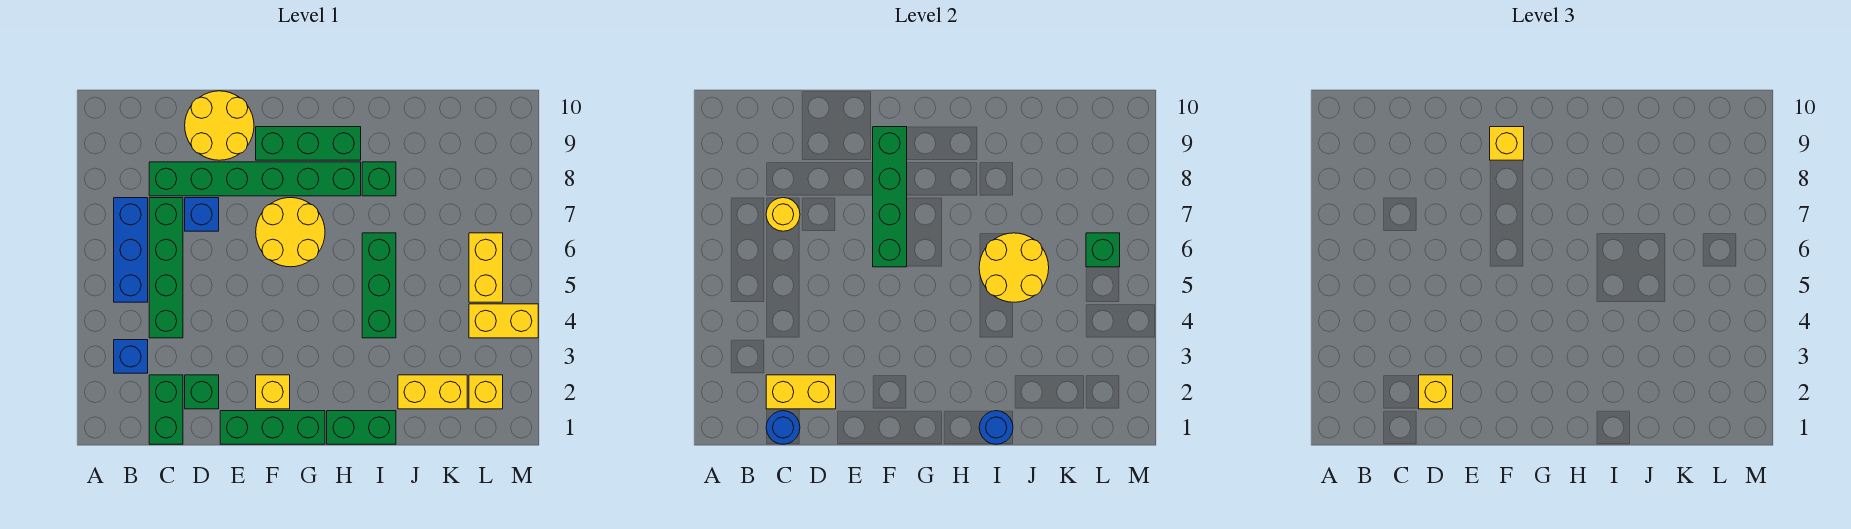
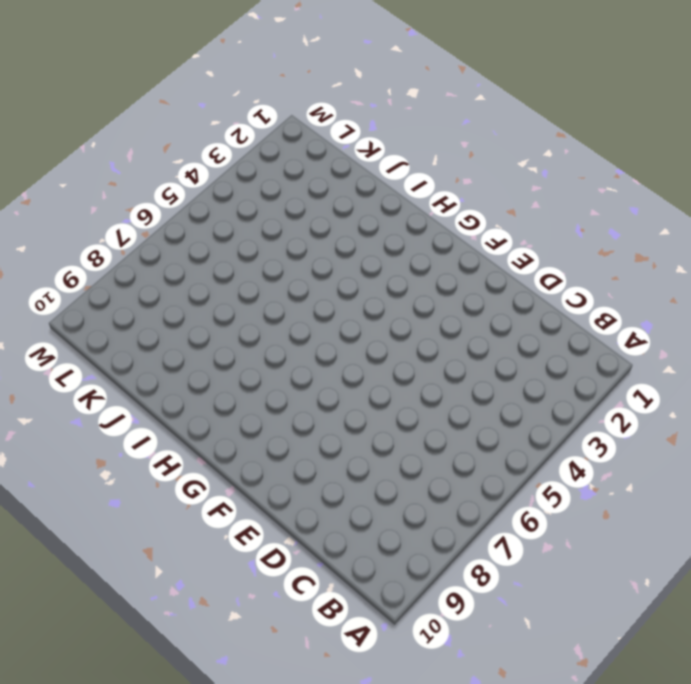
none -> blue brick B3 level 1
none -> blue brick B5:B7 level 1
none -> green brick C1:C2 level 1

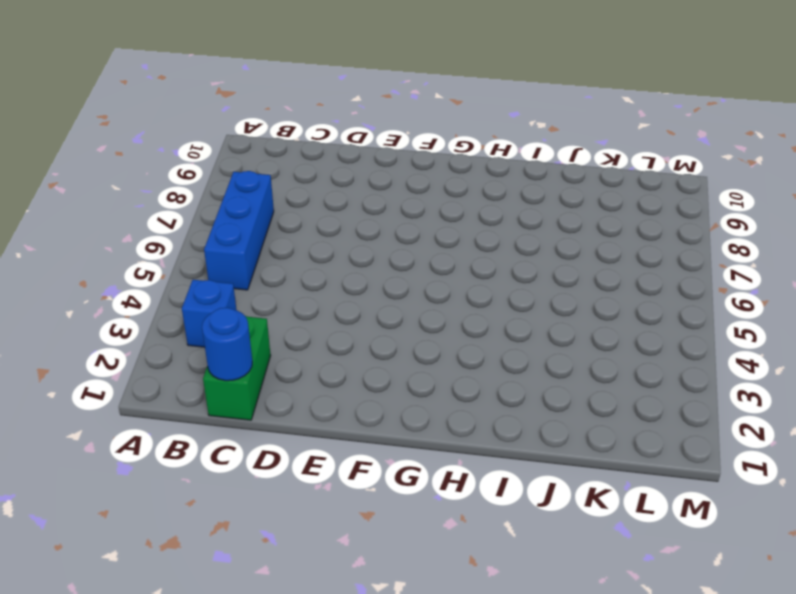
none -> green brick C4:C7 level 1
none -> green brick C8:H8 level 1
none -> green brick D2 level 1

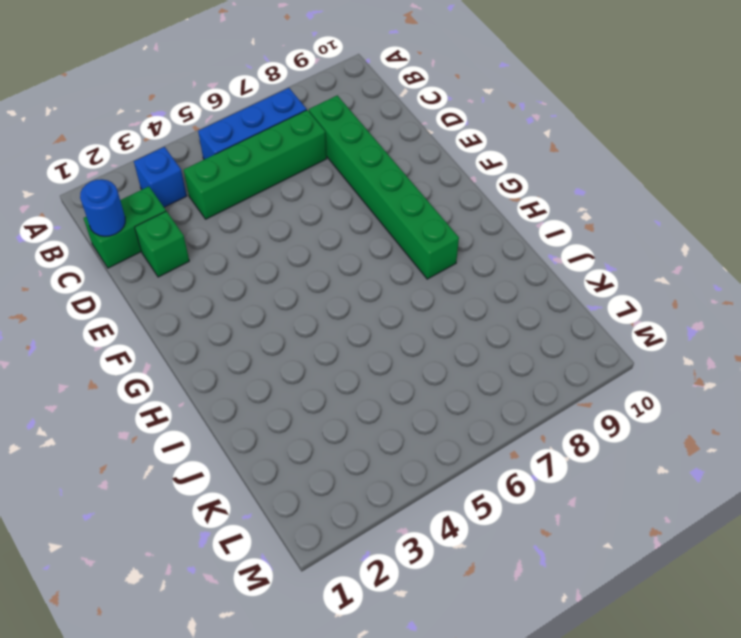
none -> blue brick D7 level 1
none -> yellow round brick D9:E10 level 1
none -> green brick E1:G1 level 1

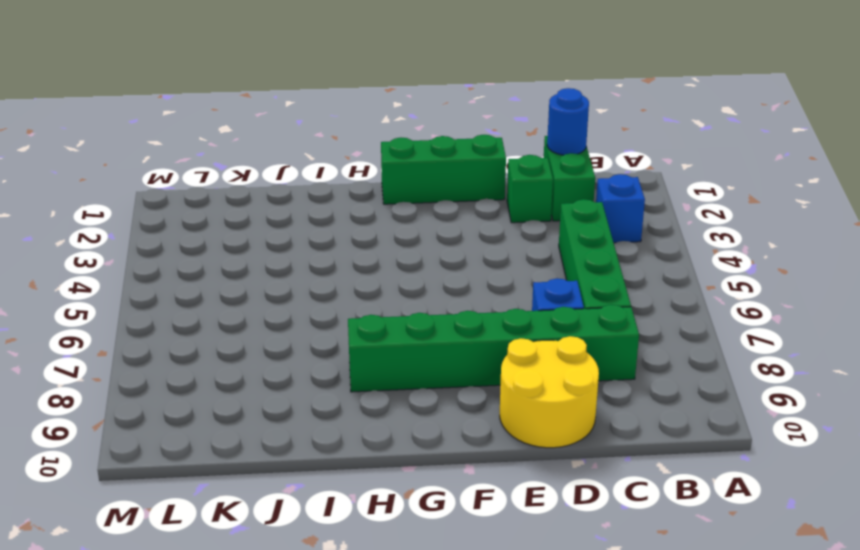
none -> blue brick B5:B7 level 1
none -> yellow brick F2 level 1
none -> yellow round brick F6:G7 level 1

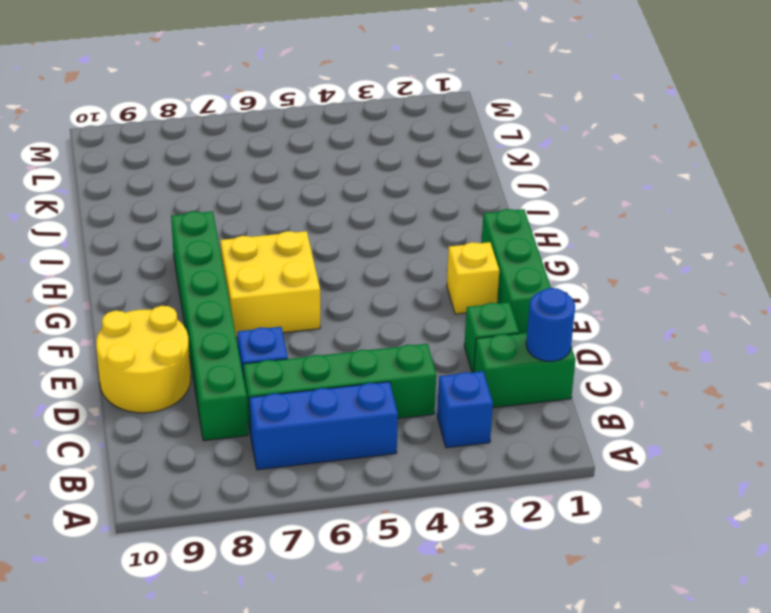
yellow brick F6:G7 level 1 -> yellow round brick F6:G7 level 1
none -> green brick F9:H9 level 1
none -> green brick H1:I1 level 1
none -> green brick I4:I6 level 1

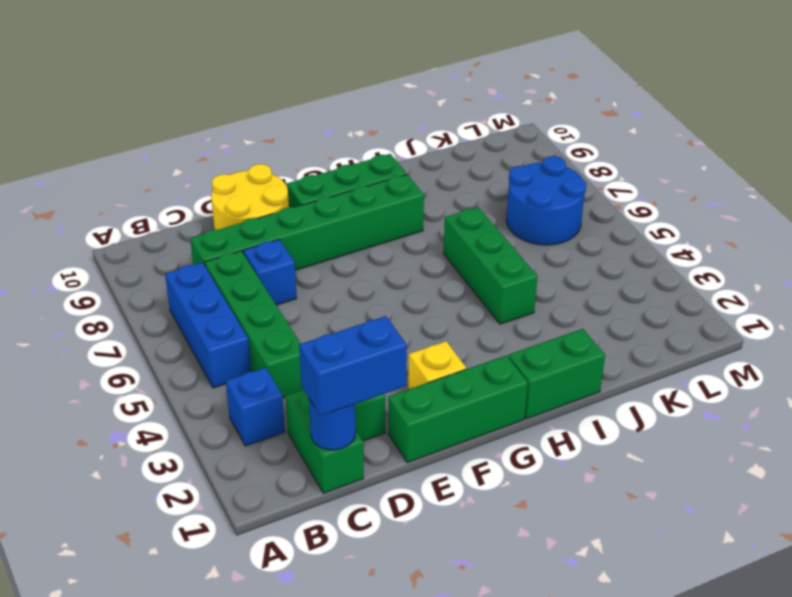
blue brick C1:D1 level 3 -> none
blue round brick K6:L7 level 1 -> yellow brick L5:L6 level 1
none -> yellow round brick F6:G7 level 1
none -> green brick I8 level 1
none -> yellow brick J2:K2 level 1

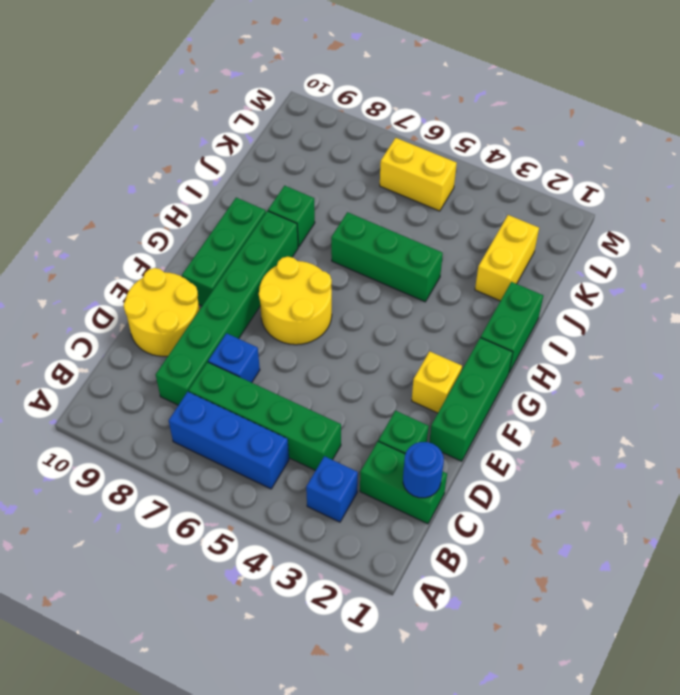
none -> yellow brick L2 level 1
none -> yellow brick L4:M4 level 1
none -> yellow brick C2:D2 level 2

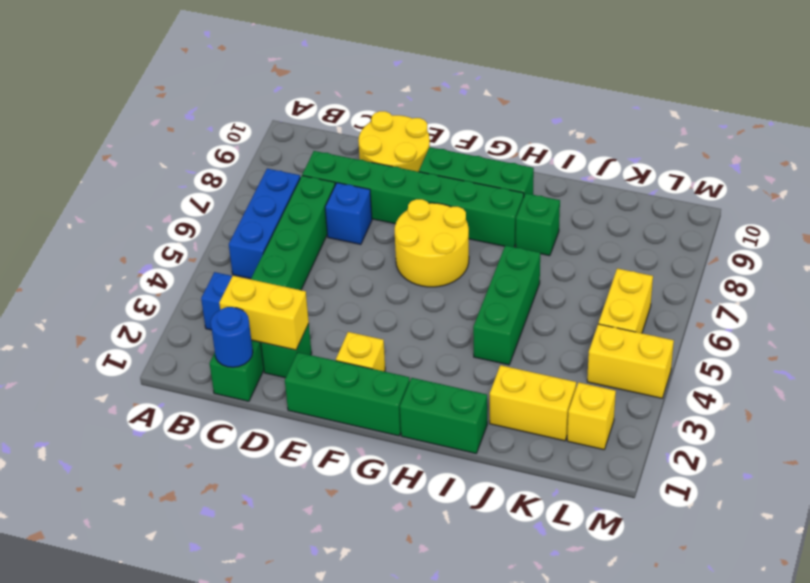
none -> yellow round brick C7 level 2
none -> green brick F6:F9 level 2
none -> blue round brick I1 level 2

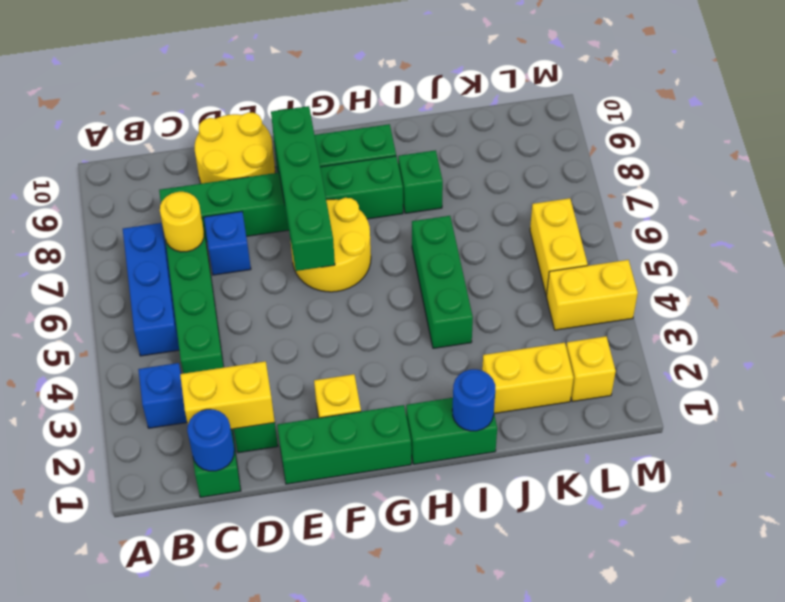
none -> yellow round brick I5:J6 level 2
none -> green brick L6 level 2
none -> yellow brick D2 level 3

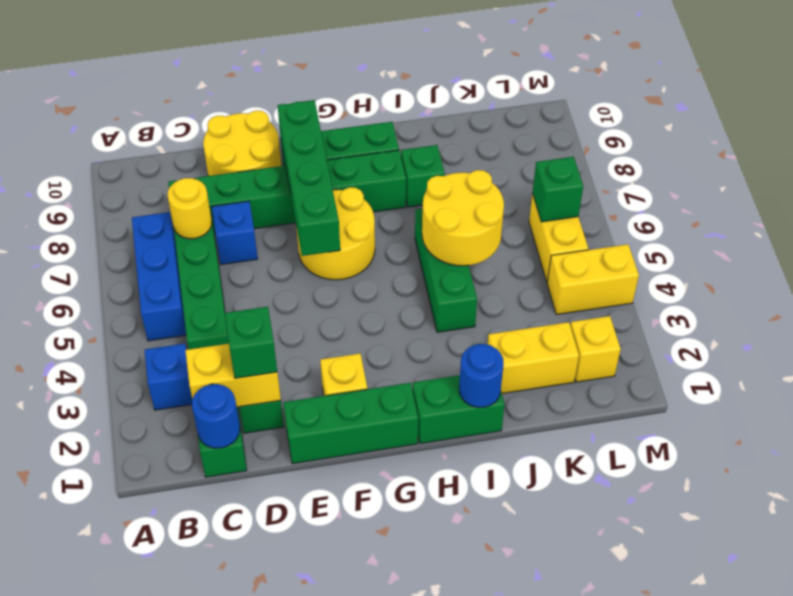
green brick D2 level 3 -> yellow brick D2 level 3
none -> yellow brick F9 level 3

